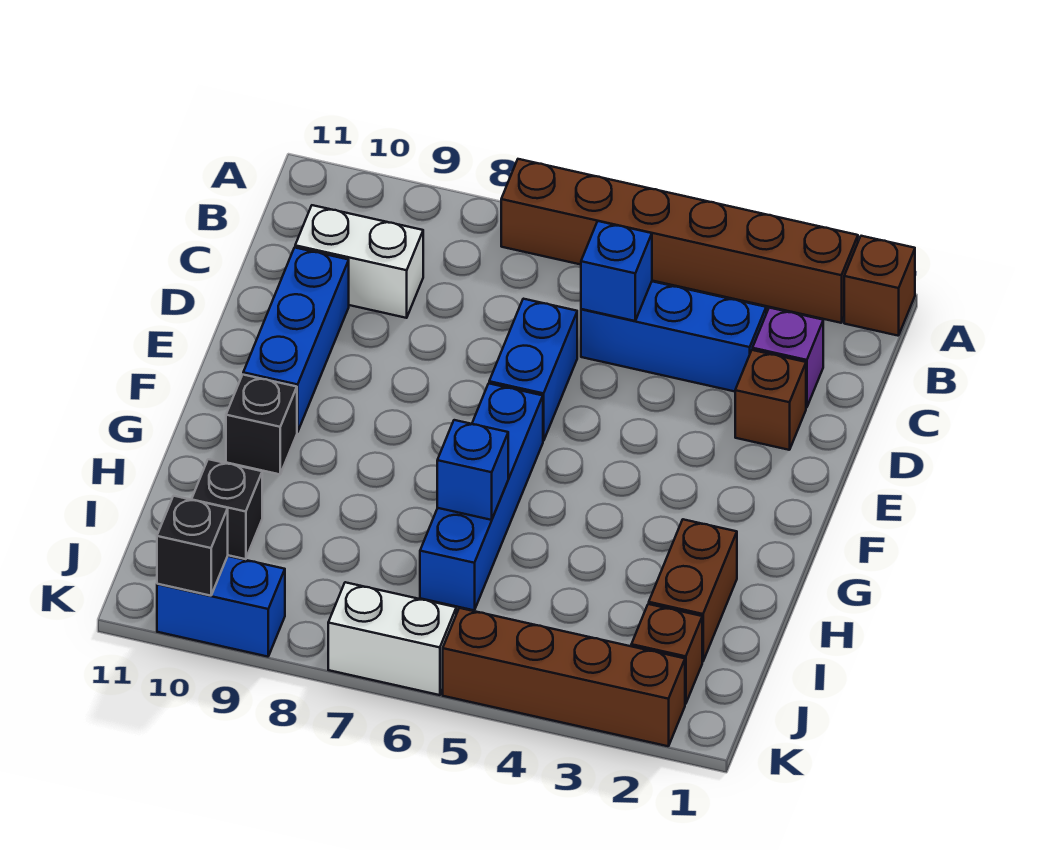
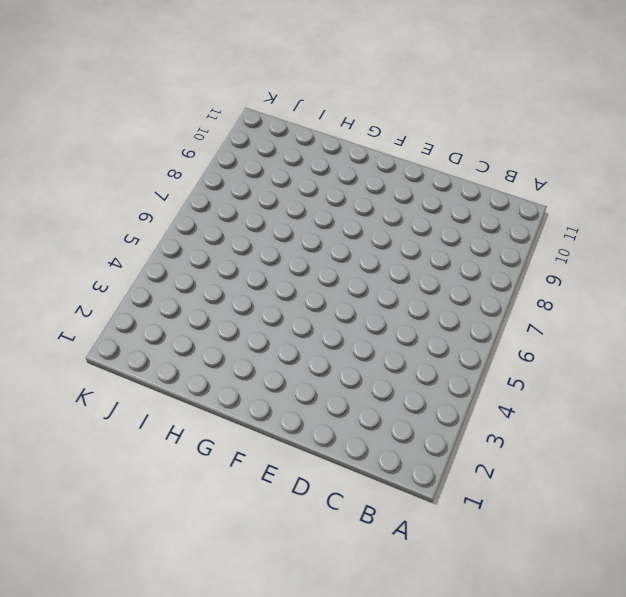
none -> brown brick A1 level 1
none -> brown brick A2:A7 level 1
none -> purple brick C2 level 1

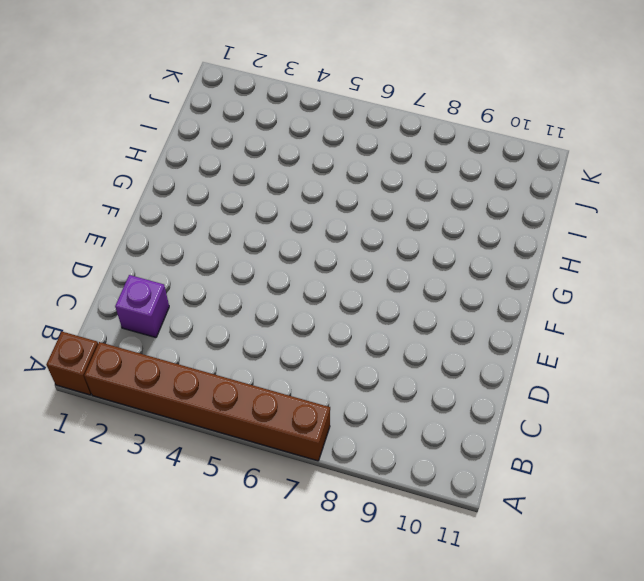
none -> blue brick C3:C5 level 1
none -> white brick C9:C10 level 1
none -> brown brick D2 level 1

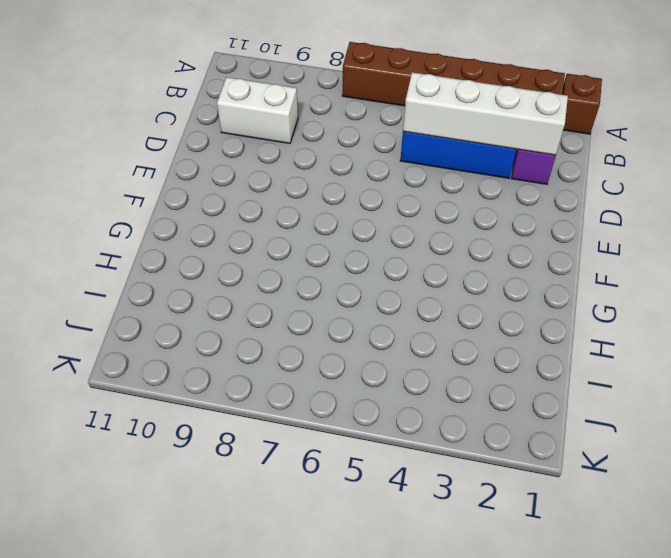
white brick C2:C5 level 2 -> blue brick C5 level 2
none -> brown brick D2 level 1
none -> blue brick D6:E6 level 1
none -> blue brick D10:F10 level 1

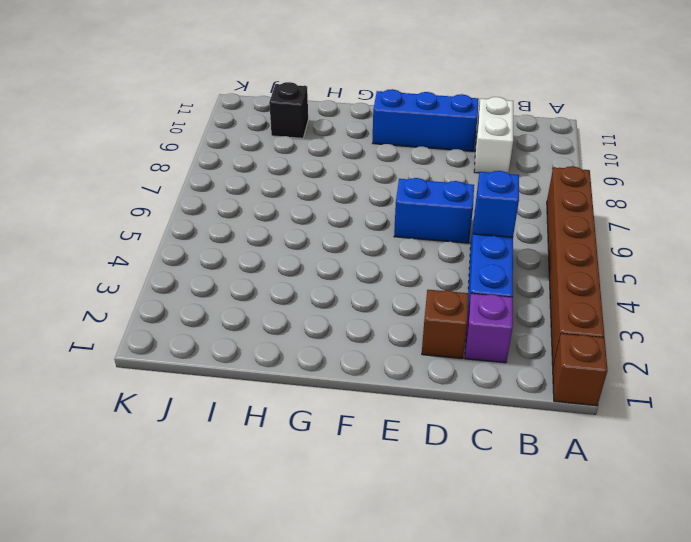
none -> blue brick F6:I6 level 1
none -> black brick G10 level 1
none -> brown brick H2:I2 level 1

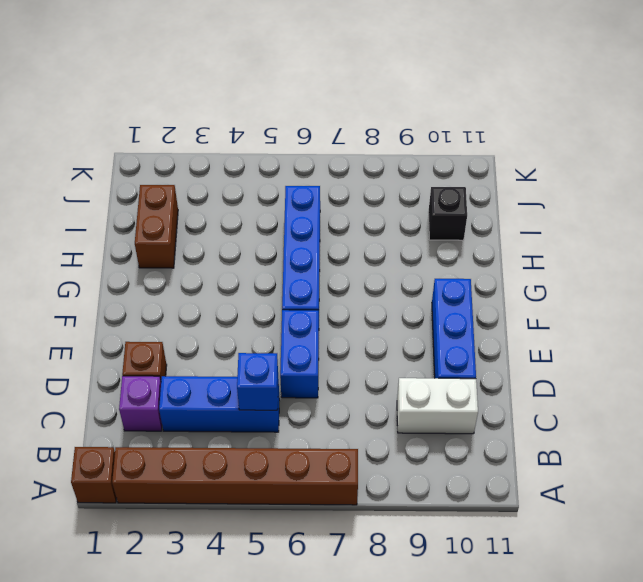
none -> black brick G10 level 1
none -> brown brick J2 level 1
none -> brown brick K2:K5 level 1

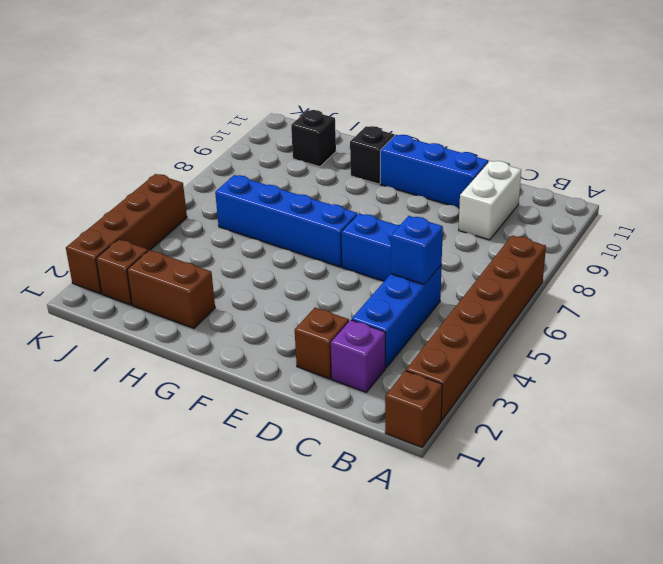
none -> white brick K6:K7 level 1
none -> blue brick K9:K10 level 1
none -> blue brick H6 level 2

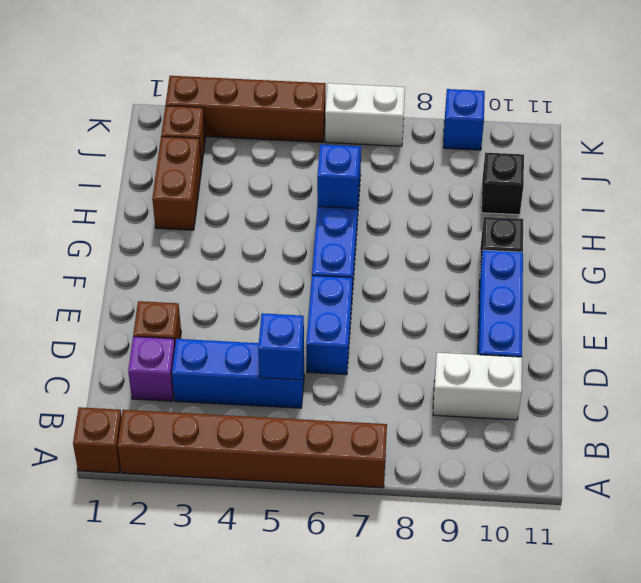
blue brick K9 level 1 -> blue brick K9:K10 level 1
none -> black brick K10 level 2

